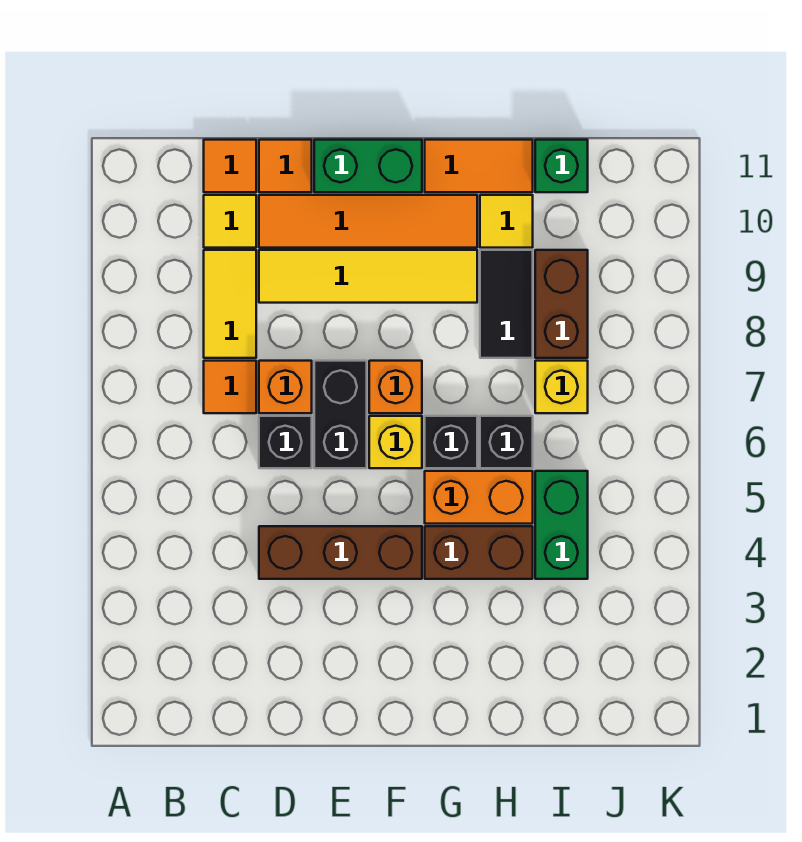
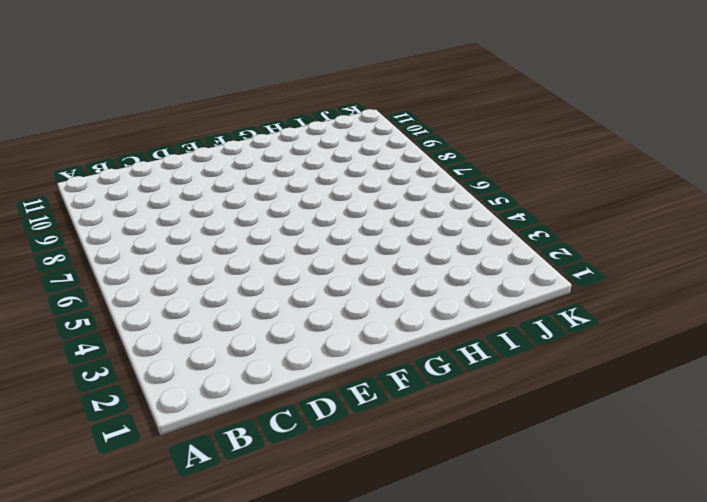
none -> orange tile C7 level 1
none -> yellow tile C8:C9 level 1
none -> yellow tile C10 level 1

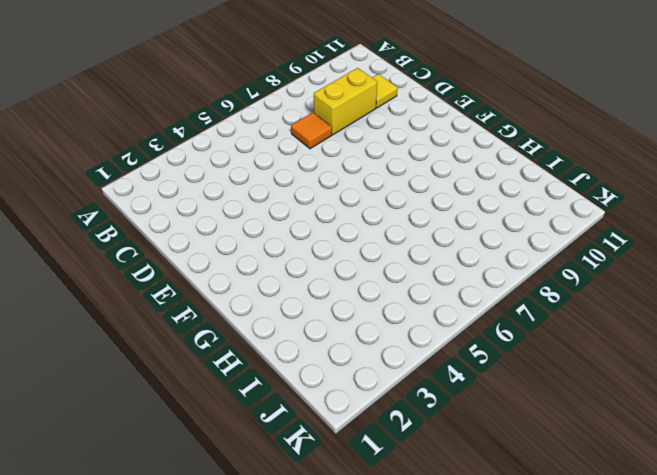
yellow brick C8:C9 level 1 -> yellow tile C8:C9 level 1
none -> orange tile C11 level 1
none -> brown brick D4:F4 level 1
none -> black brick D6 level 1

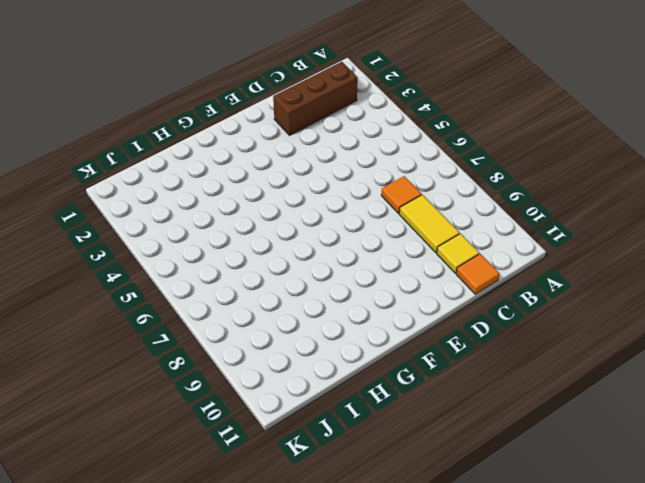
brown brick B2:D2 level 1 -> brown brick D4:F4 level 1
none -> black brick D6 level 1
none -> orange brick D7 level 1
none -> yellow tile D9:G9 level 1

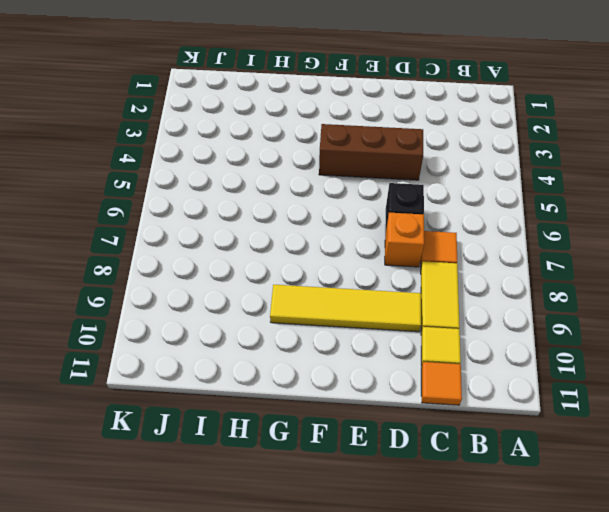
none -> orange tile D10:G10 level 1
none -> orange tile D11 level 1
none -> black brick E6:E7 level 1

